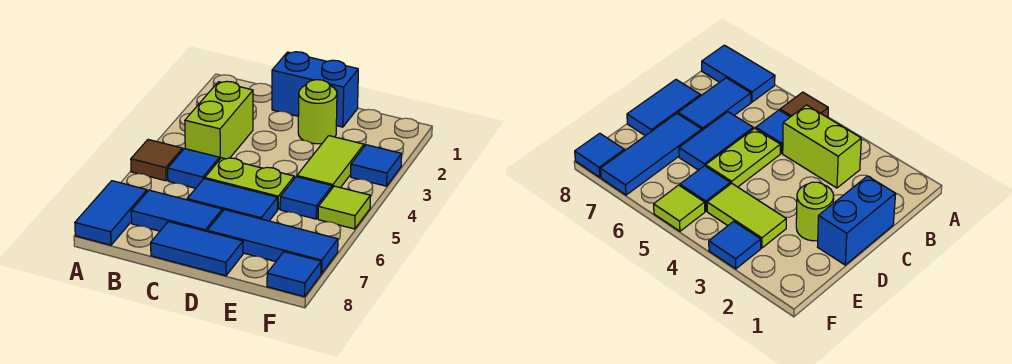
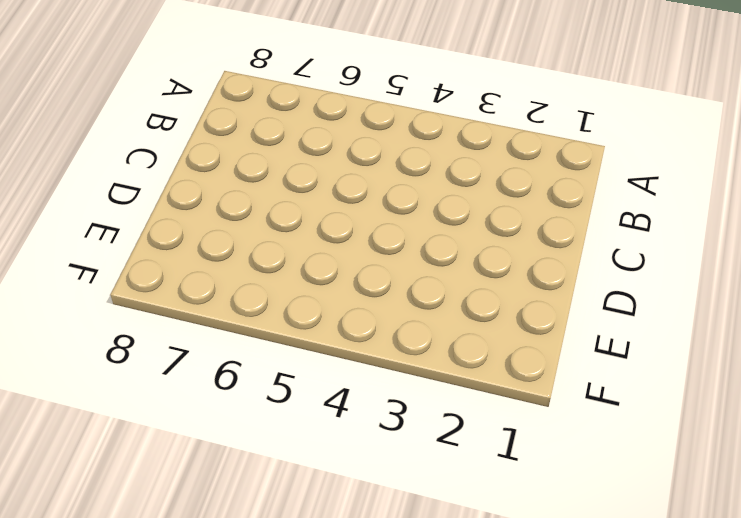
none -> brown tile A5 level 1
none -> blue tile A7:A8 level 1
none -> lime brick B3:B4 level 1

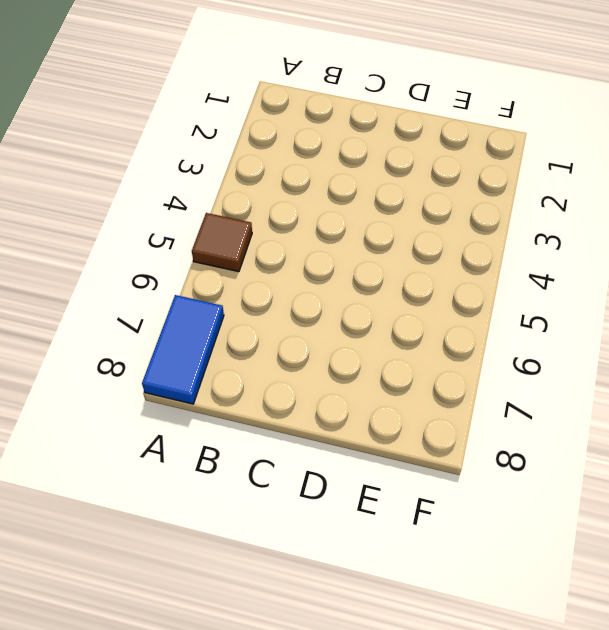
none -> lime brick B3:B4 level 1
none -> blue tile B5 level 1
none -> blue tile B7:C7 level 1

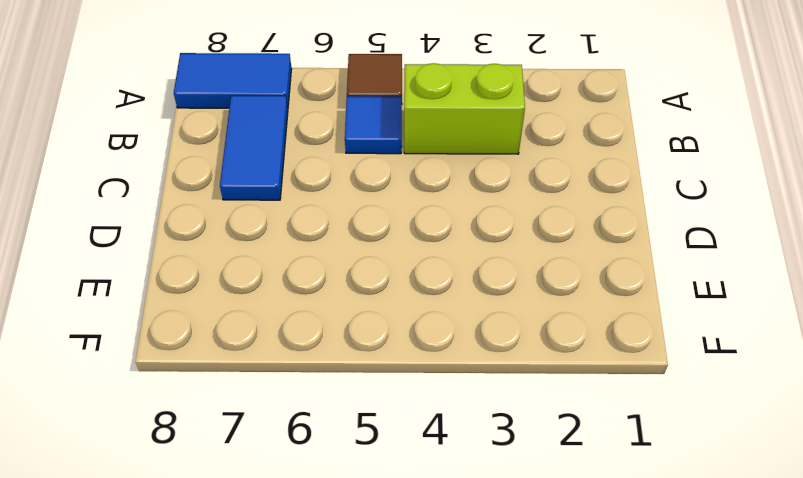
none -> blue brick C1:D1 level 1
none -> lime plate C5:D5 level 1
none -> blue tile C6:D6 level 1

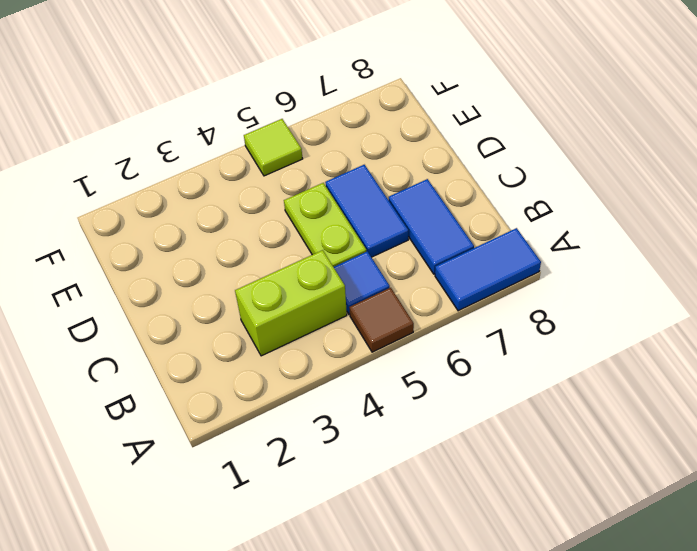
none -> blue brick C1:D1 level 1
none -> blue tile C8:D8 level 1
none -> lime round brick D2 level 1

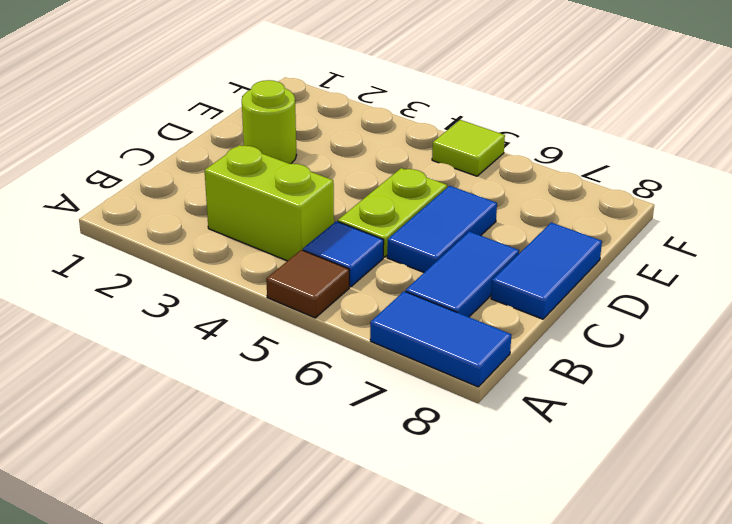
none -> blue brick C1:D1 level 1
none -> blue tile D7:F7 level 1
none -> lime tile E3:E4 level 1

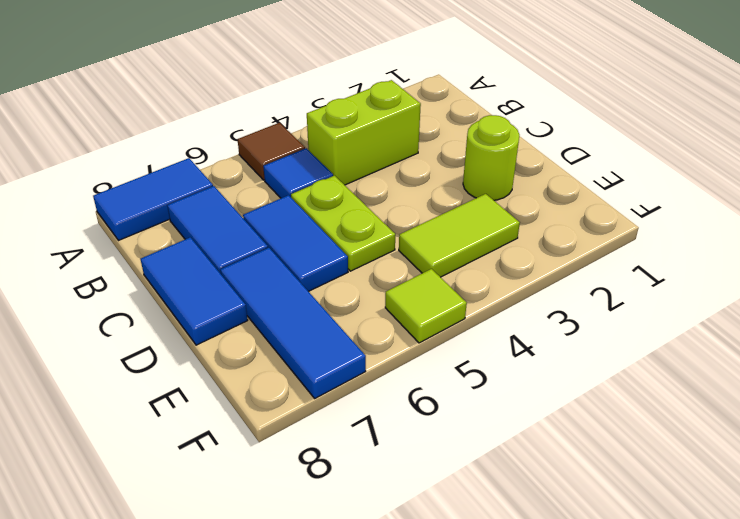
none -> blue brick C1:D1 level 1
none -> blue tile E5 level 1
none -> blue tile F3 level 1

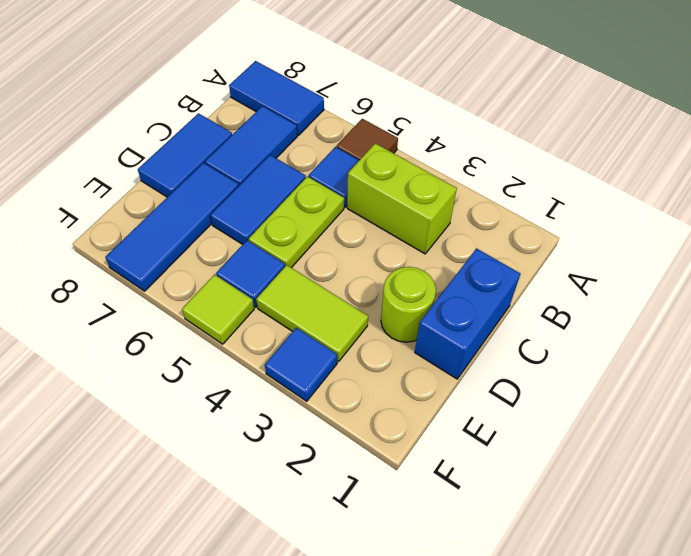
none -> blue tile F8 level 1

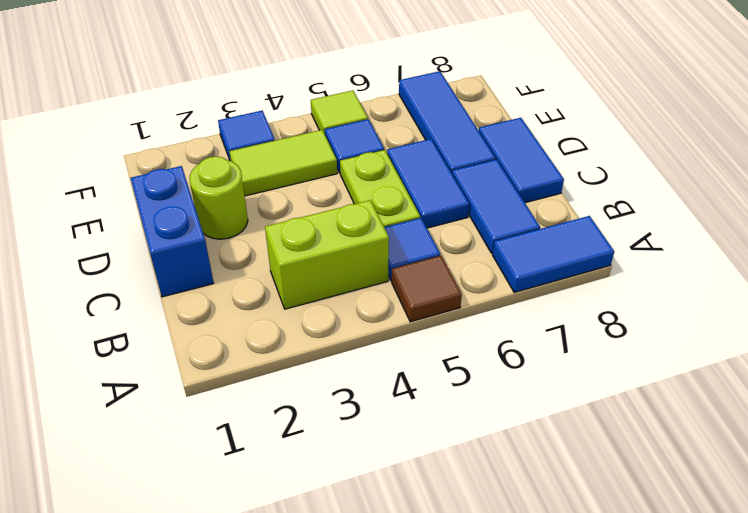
none -> blue tile F8 level 1

